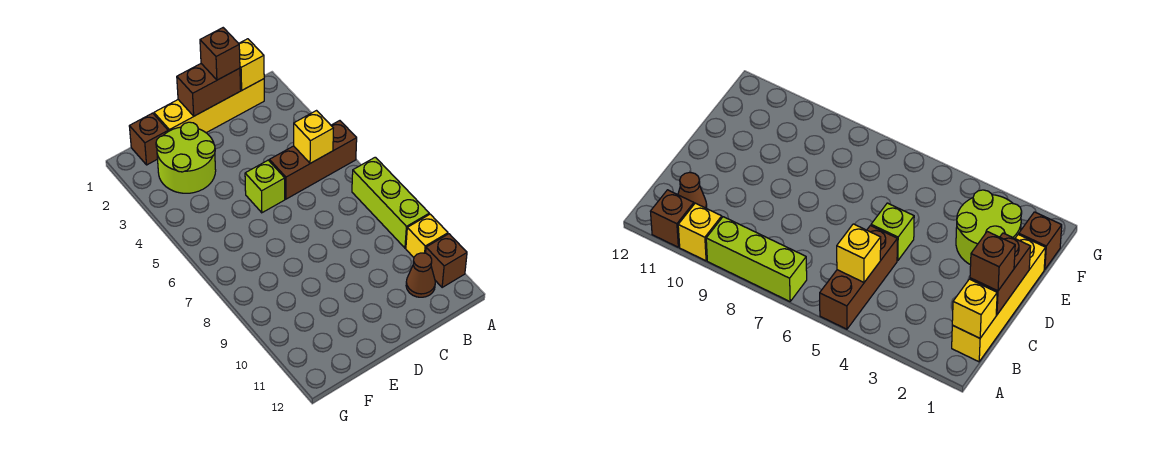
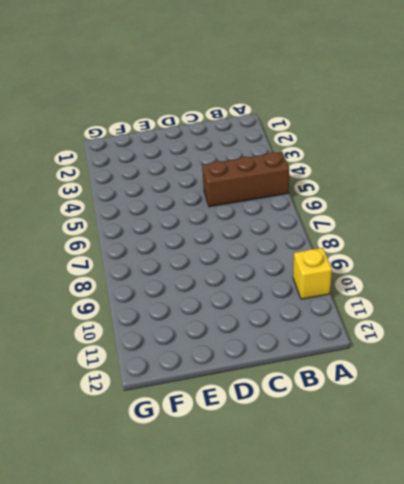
none -> lime brick A7:A9 level 1
none -> brown brick A11 level 1
none -> yellow brick B1:E1 level 1

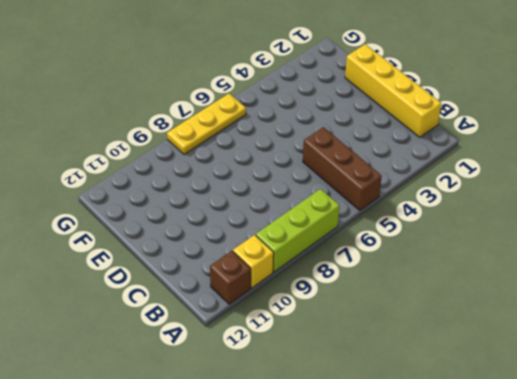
yellow plate G6:G8 level 1 -> none
none -> brown cone B11 level 1
none -> lime brick D5 level 1
none -> lime round brick E2:F3 level 1

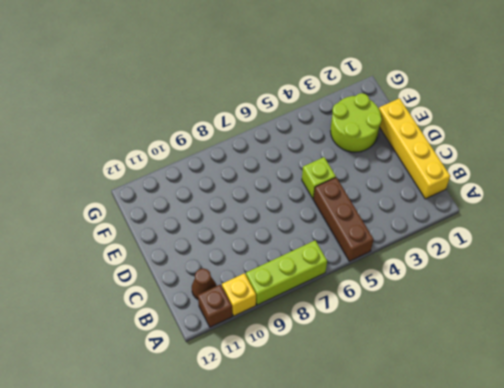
none -> brown brick F1 level 1
none -> yellow brick B1 level 2
none -> yellow brick B5 level 2

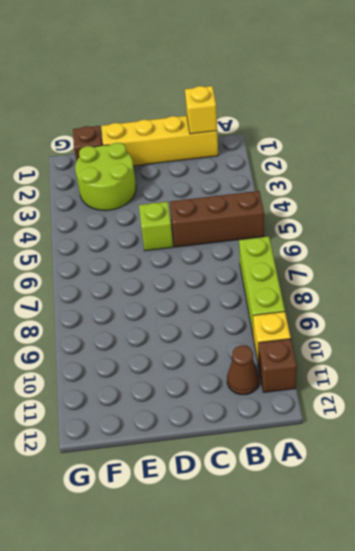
none -> yellow brick B5 level 2
none -> brown brick C1:D1 level 2
none -> brown brick C1 level 3

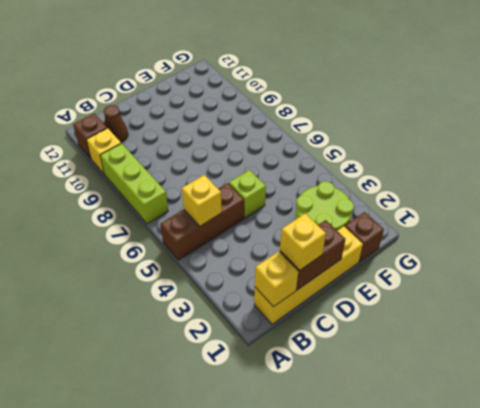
yellow brick C1 level 3 -> brown brick C1 level 3

